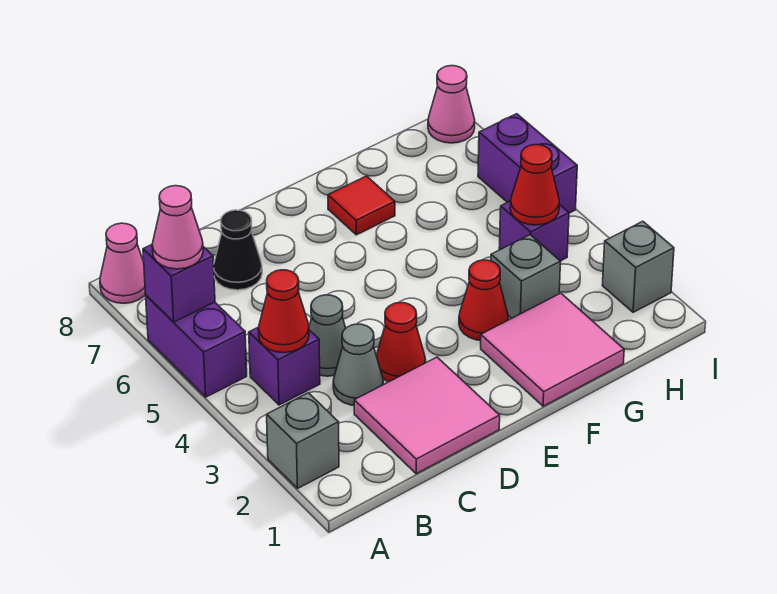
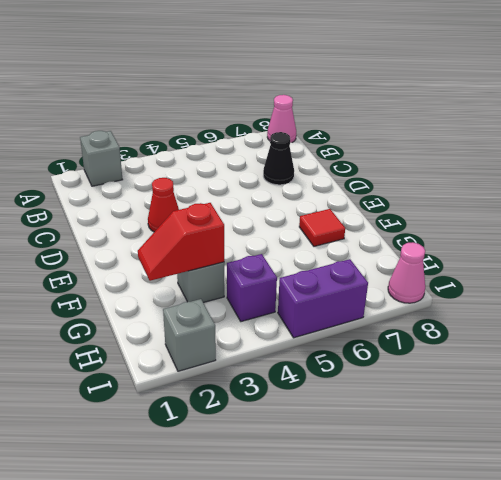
red slope G2:G3 level 2 top 3 -> none
none -> purple brick A5:A6 level 1
none -> purple brick B4 level 1
none -> pink tile C1:D2 level 1

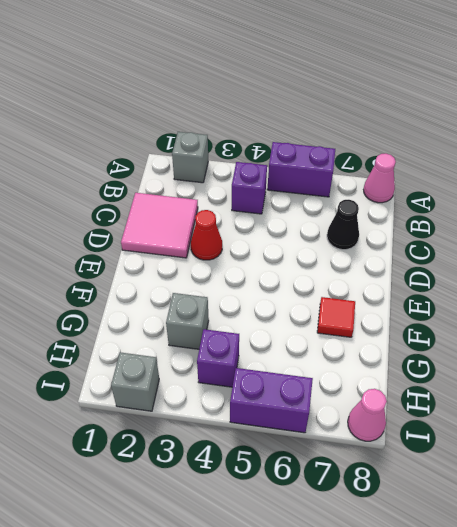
none -> grey cone C3 level 1
none -> grey cone C4 level 1
none -> pink tile F1:G2 level 1

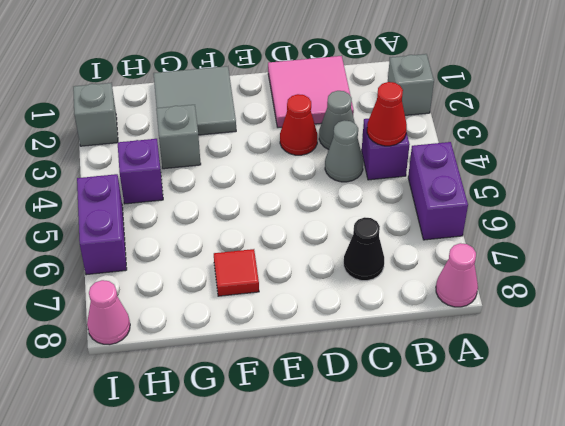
grey tile F1:G2 level 1 -> pink tile F1:G2 level 1
none -> red cone F3 level 1
none -> purple brick A6 level 2
none -> red cone H4 level 2

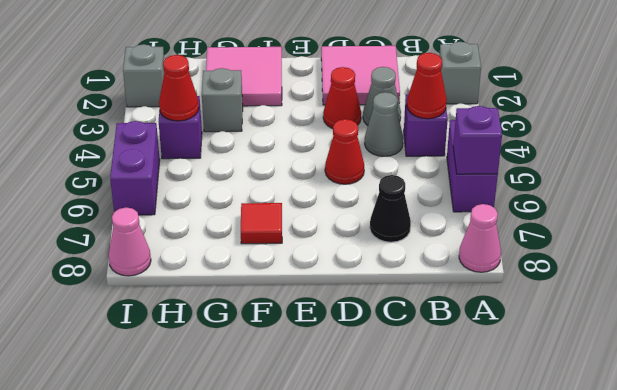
red cone D5 level 1 -> red cone F3 level 1
none -> pink cone A6 level 3

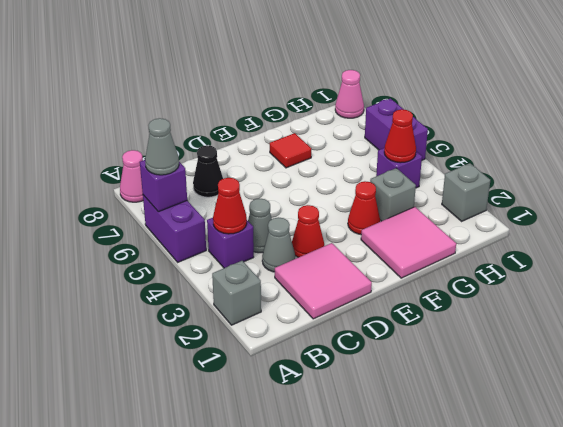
grey cone A6 level 3 -> pink cone A6 level 3

